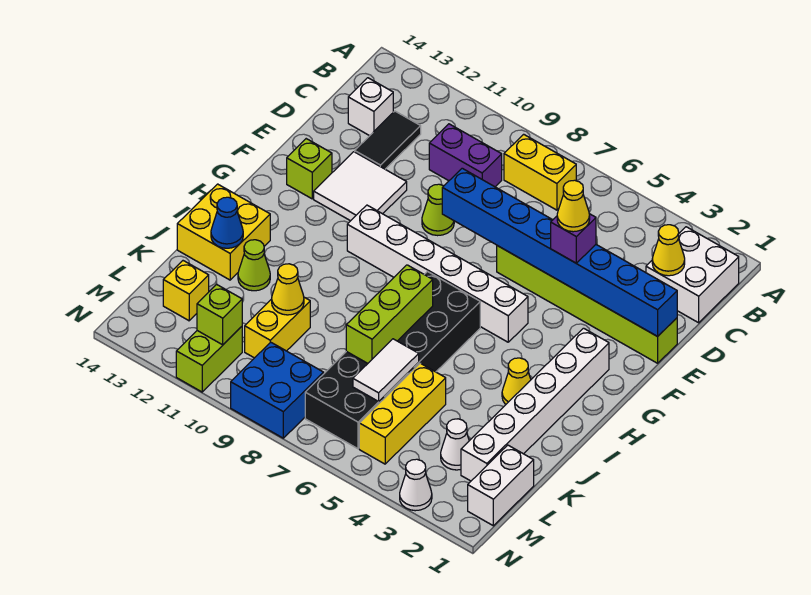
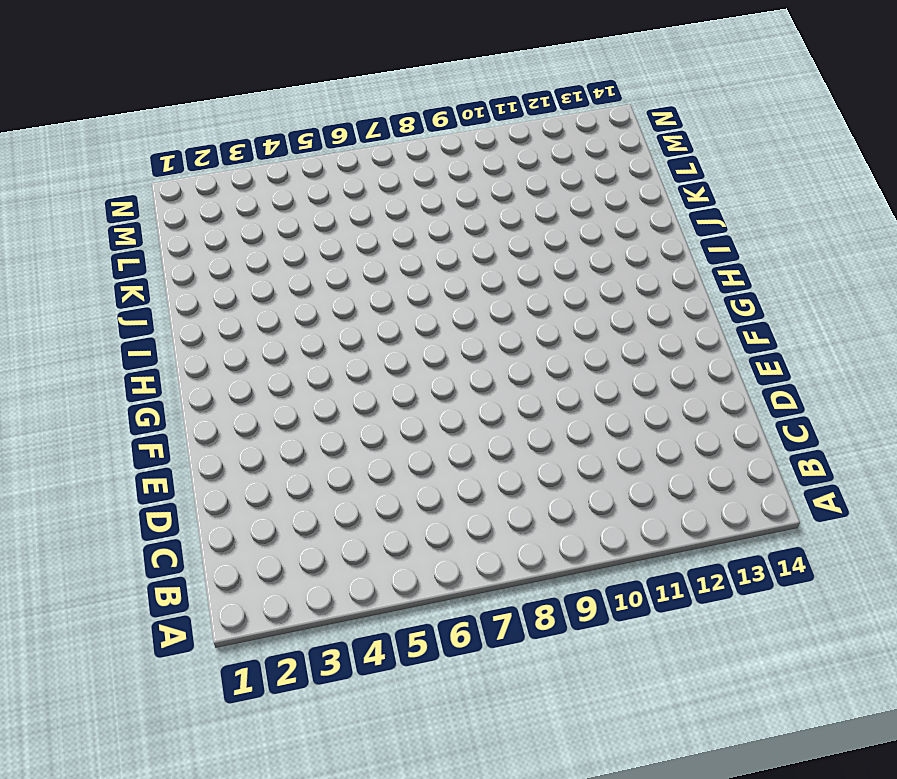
none -> white brick B1:C2 level 1
none -> yellow brick B7:B8 level 1
none -> purple brick C9:C10 level 1
none -> black tile C12:D12 level 1

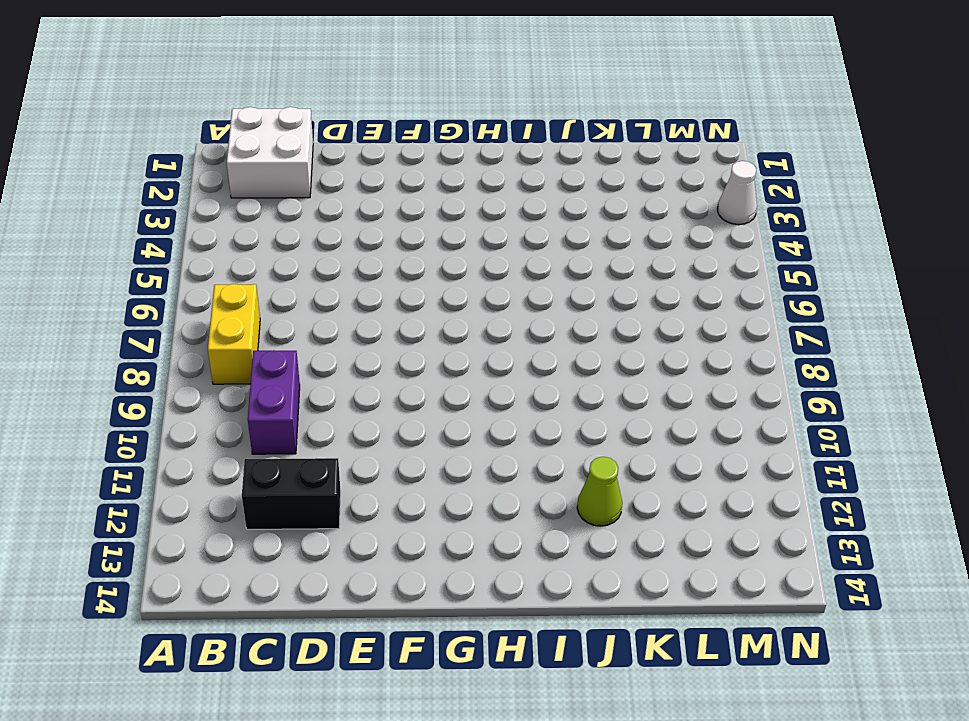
black brick C12:D12 level 1 -> black tile C12:D12 level 1
none -> white brick C13 level 1
none -> lime brick E1:E6 level 1
none -> lime cone E9 level 1
none -> white tile E11:F12 level 1

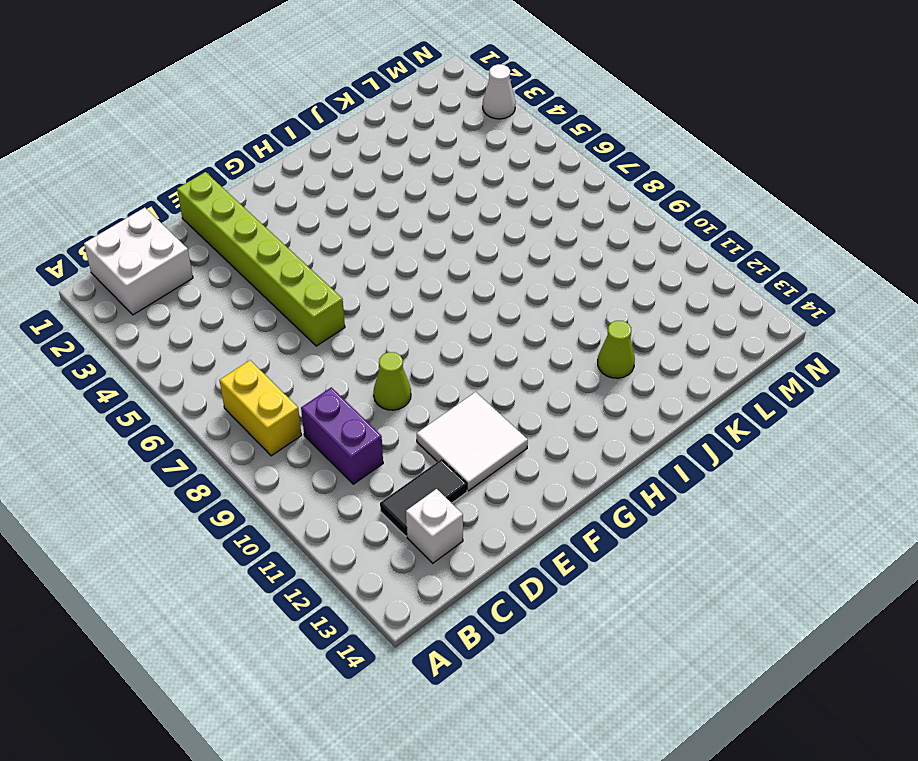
none -> lime brick F13 level 1
none -> white brick G2:L2 level 1
none -> white brick G5:G10 level 1
none -> black brick H6:M7 level 1

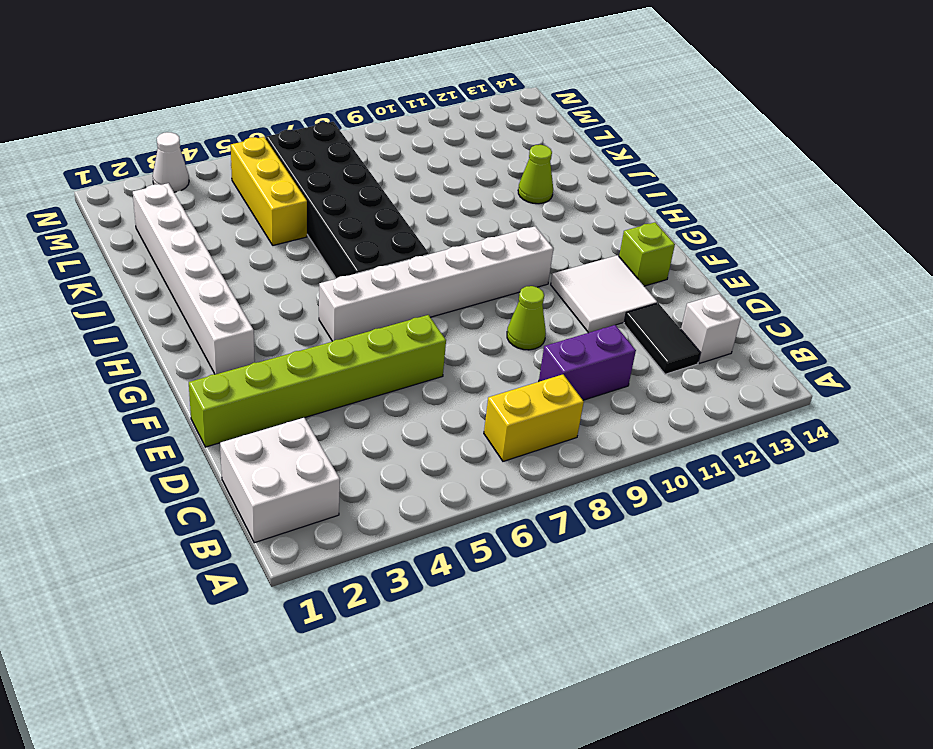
none -> yellow cone I3 level 1
none -> yellow brick I13:J14 level 1
none -> yellow brick K10:L10 level 1
none -> white brick L1:M1 level 1

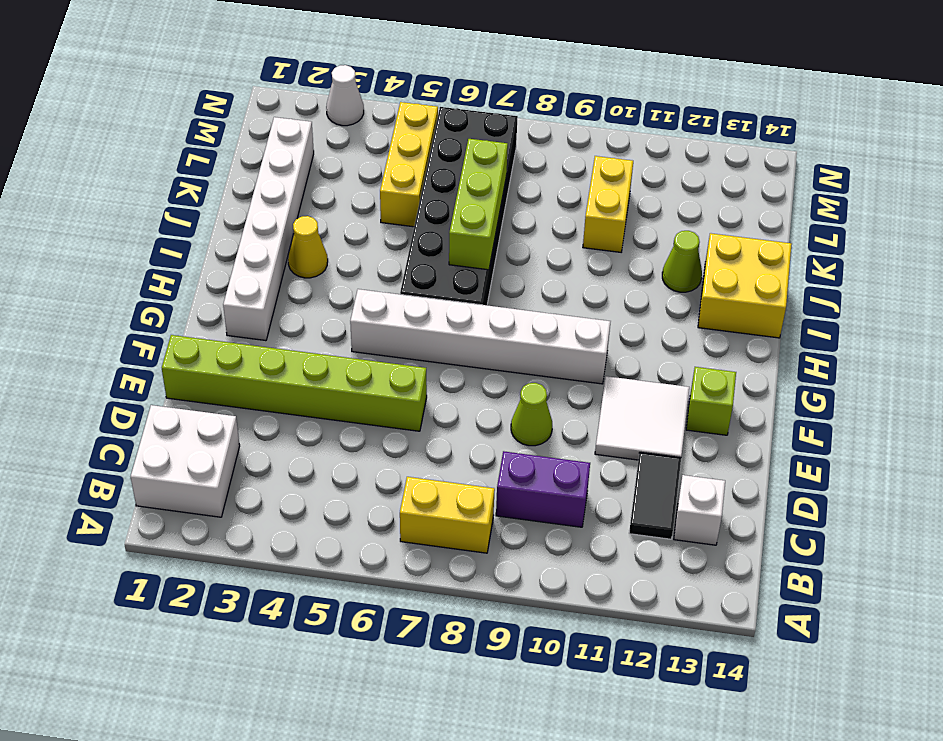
none -> white brick L1:M1 level 1
none -> white cone L3 level 1
none -> yellow brick L13 level 1
none -> blue brick M8:N9 level 1

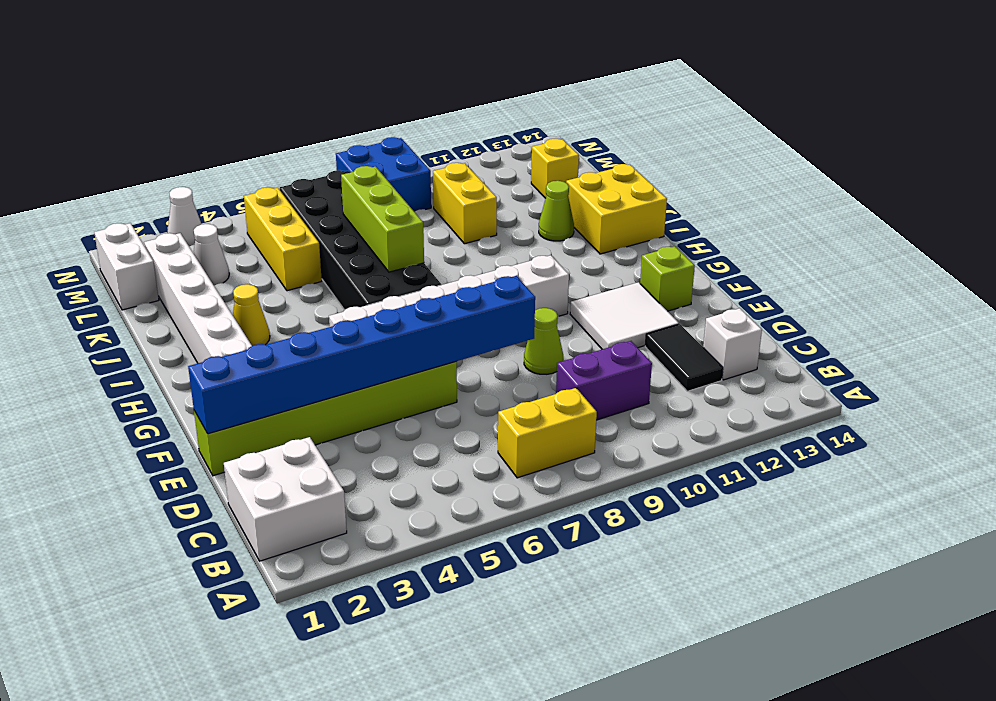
none -> lime brick M11:N11 level 1
none -> yellow cone C2 level 2
none -> blue cone J13 level 2
none -> white tile K6:L6 level 2

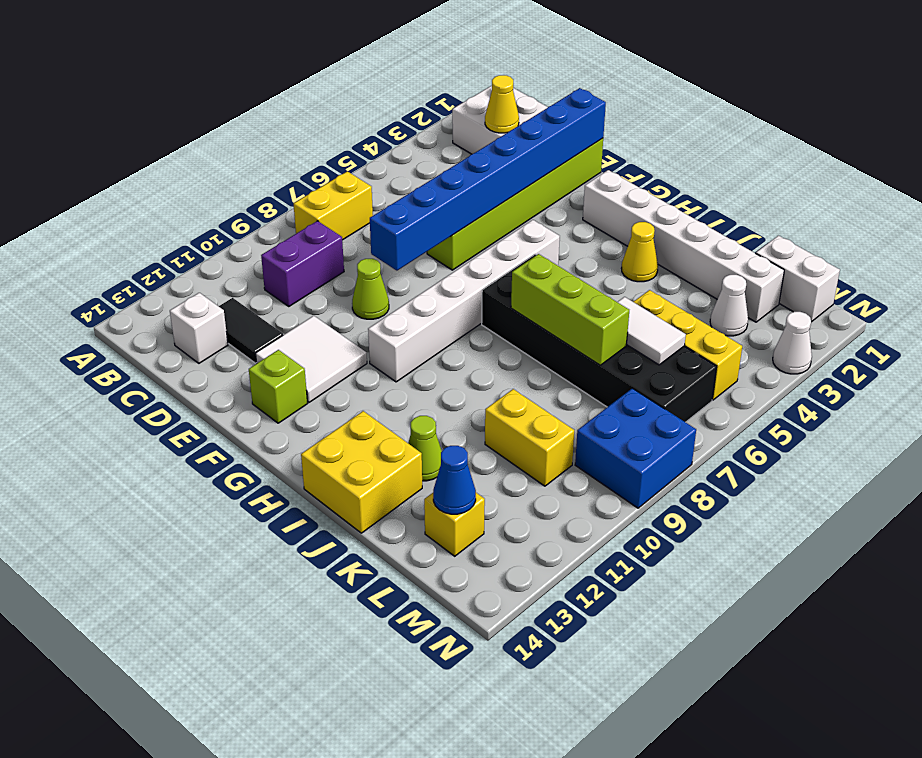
blue cone L13 level 2 -> blue cone J13 level 2
none -> lime brick M11:N11 level 1
none -> yellow cone K10 level 2
none -> lime brick M11 level 2
none -> purple brick E4 level 3

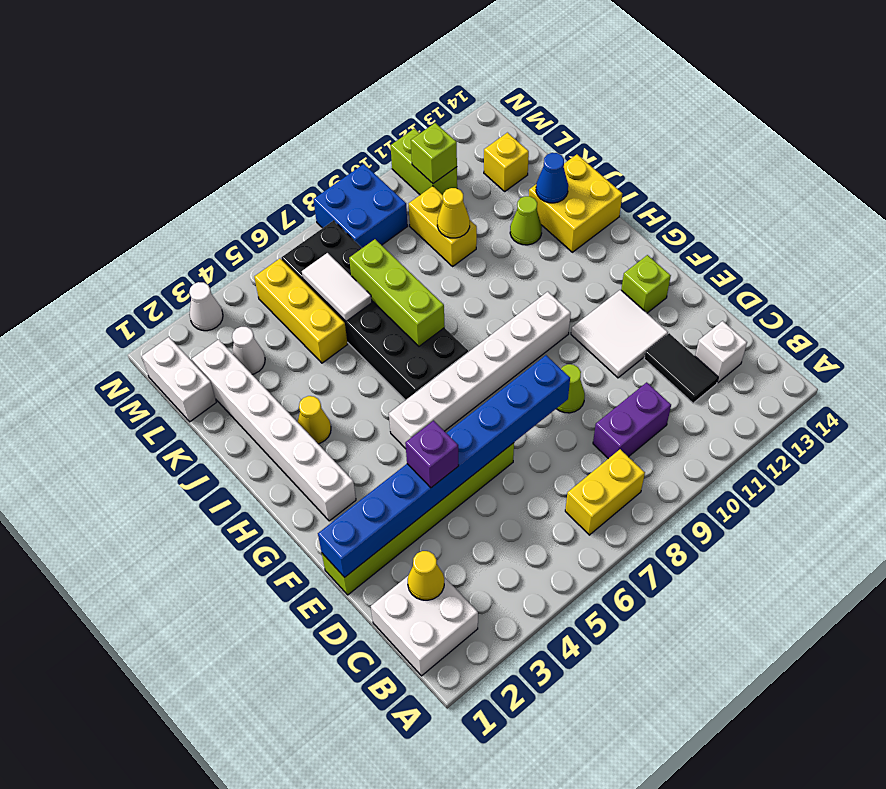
none -> yellow cone E4 level 4

